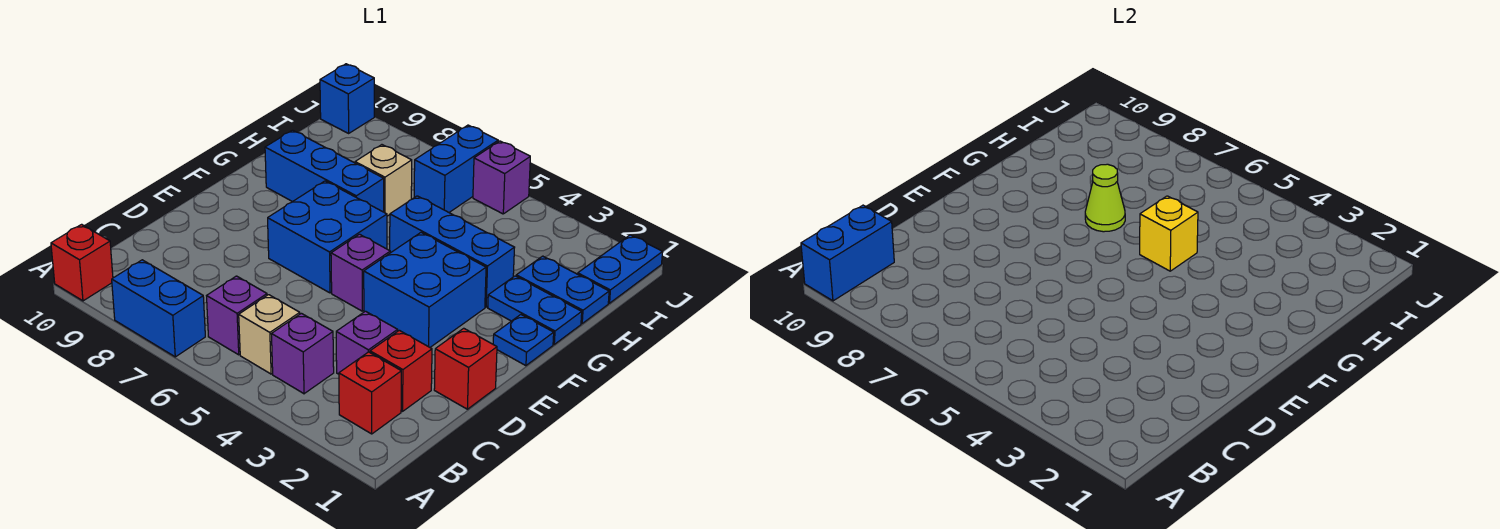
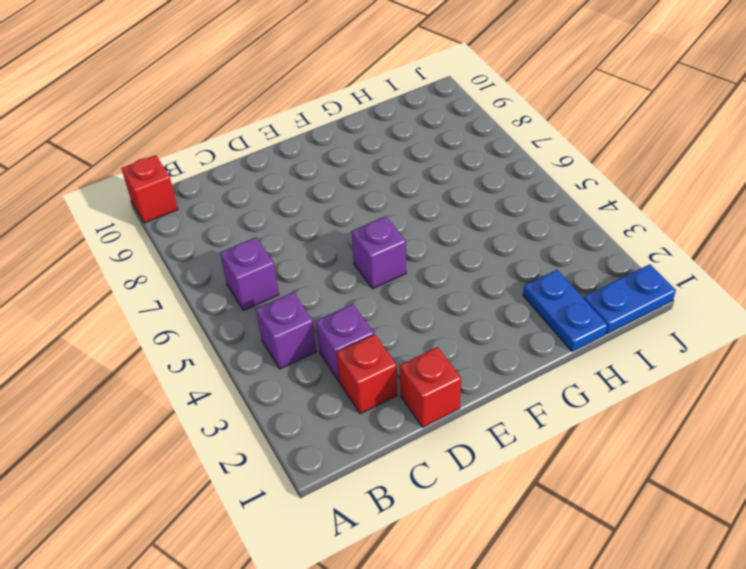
none -> blue brick A7:A8 level 1
none -> red brick B2 level 1
none -> tan brick B5 level 1

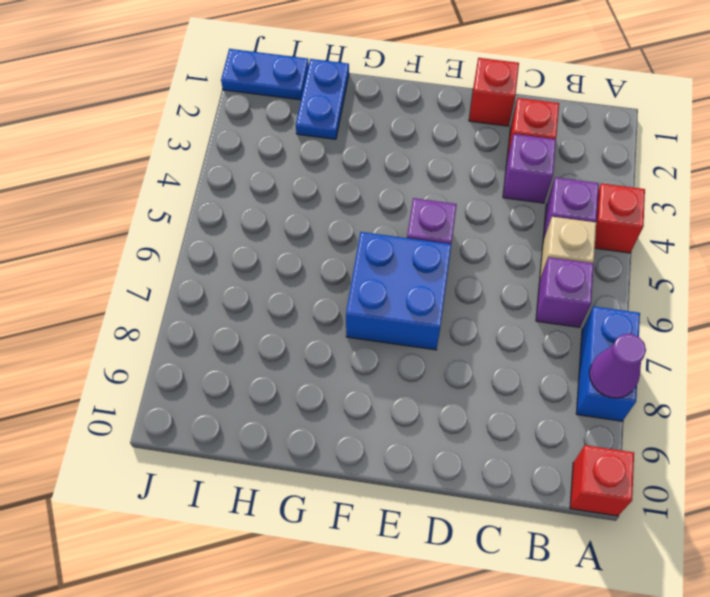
red brick A4 level 1 -> red brick B2 level 1
purple cone A8 level 2 -> none
none -> blue brick E3:F4 level 1
none -> blue plate F1 level 1
none -> blue plate G1:G2 level 1

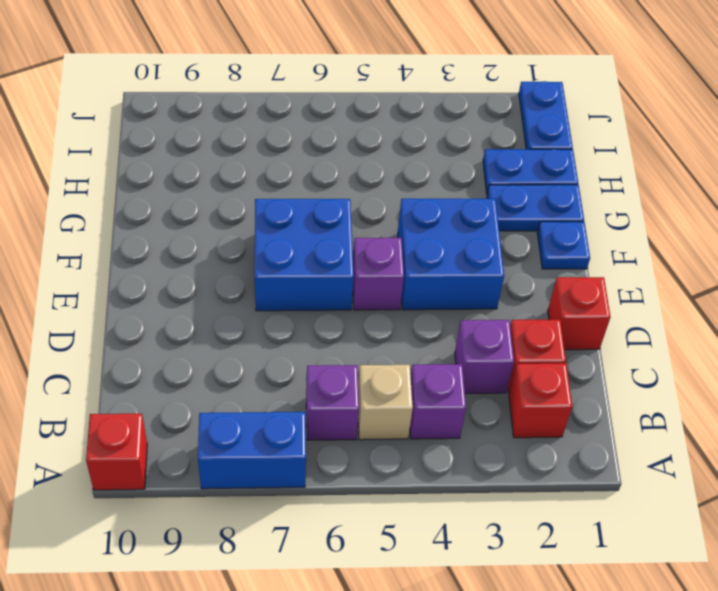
none -> blue brick G3:G5 level 1
none -> blue brick G7:G9 level 1
none -> tan brick H7 level 1

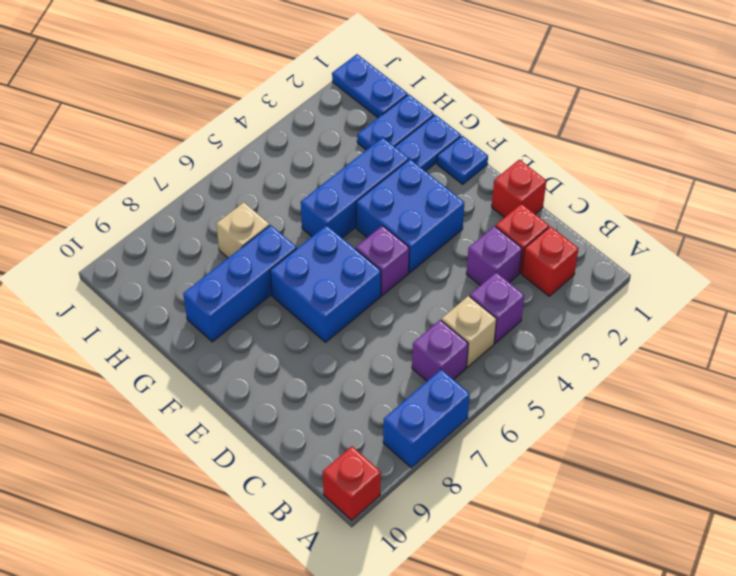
none -> blue brick I6:J6 level 1
none -> purple brick J5 level 1
none -> blue brick J10 level 1

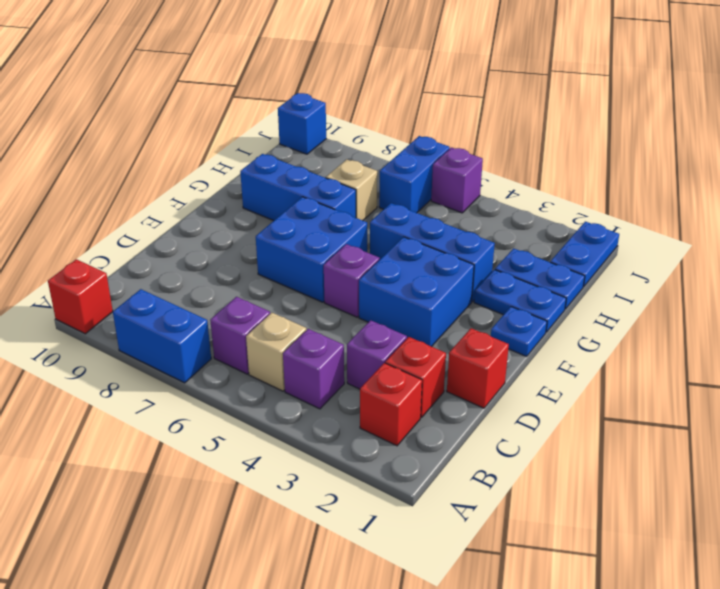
none -> blue brick A10:B10 level 2
none -> yellow brick G5 level 2
none -> lime cone G7 level 2

